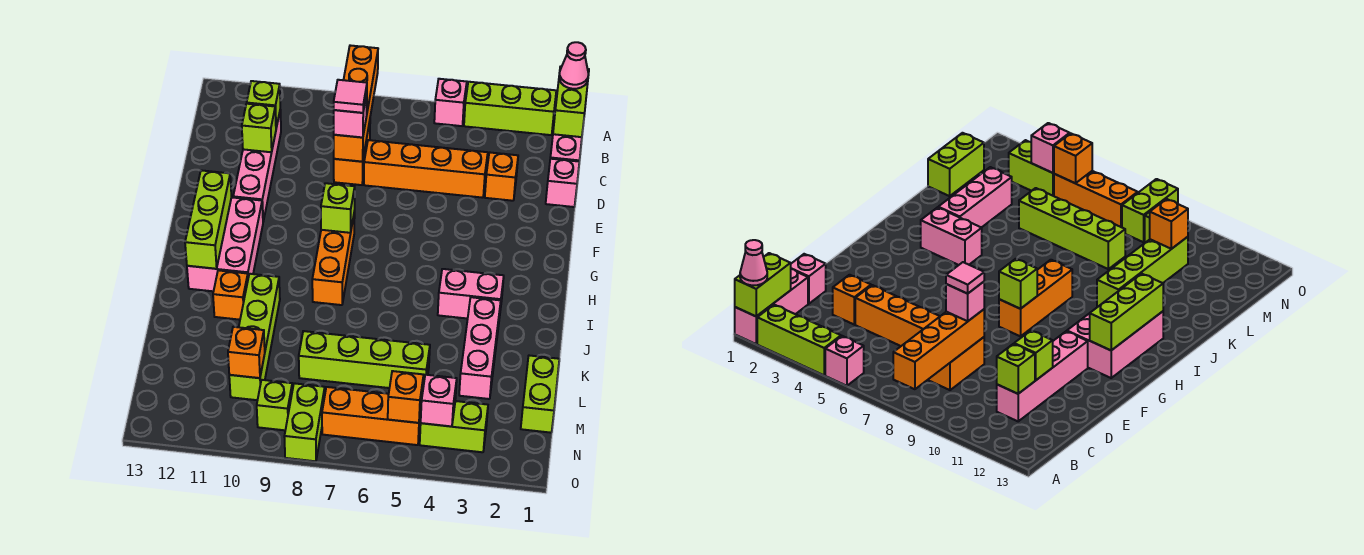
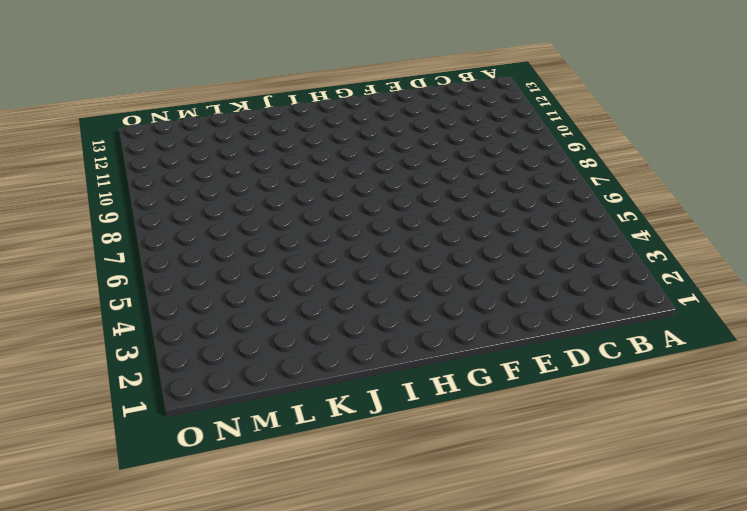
none -> pink brick A1:C1 level 1
none -> lime brick A2:A4 level 1
none -> pink brick A5 level 1
none -> orange brick C8:D8 level 1

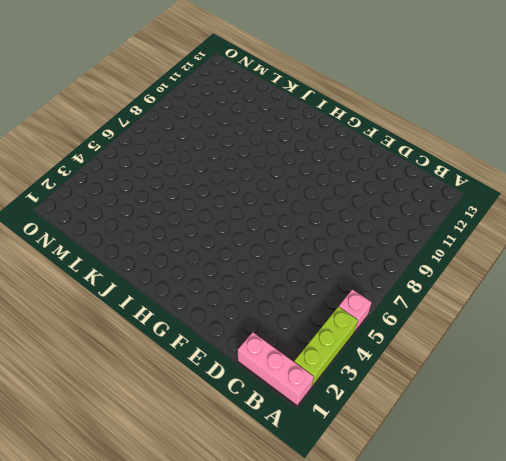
none -> orange brick C8:D8 level 1
none -> pink brick C11:F11 level 1
none -> pink brick D1 level 1
none -> orange brick D3 level 1

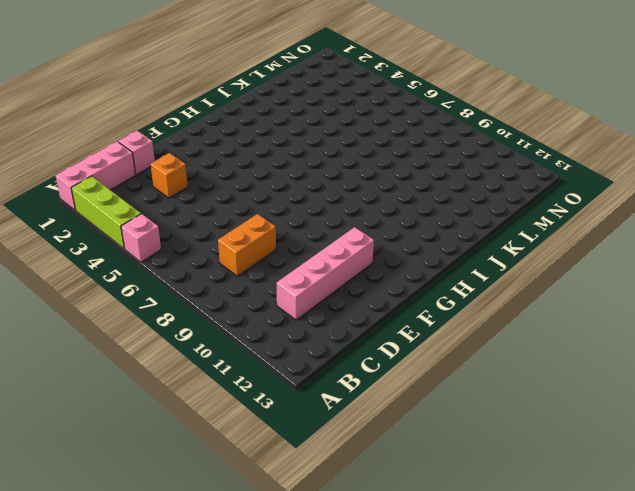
none -> orange brick D4:D7 level 1
none -> orange brick G8:I8 level 1
none -> pink brick G11:I12 level 1
none -> pink brick I3:I4 level 1

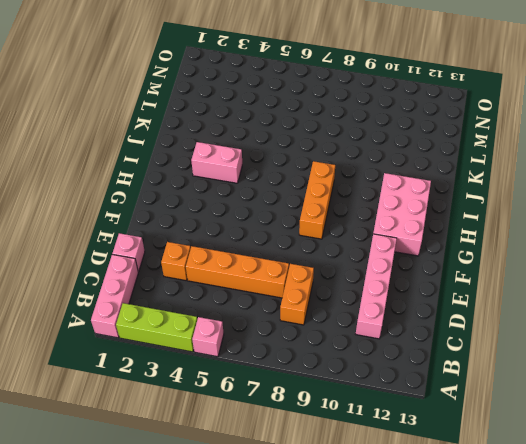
none -> pink brick J3:L3 level 1
none -> lime brick J10:M10 level 1
none -> orange brick J11 level 1
none -> lime brick L1:M1 level 1

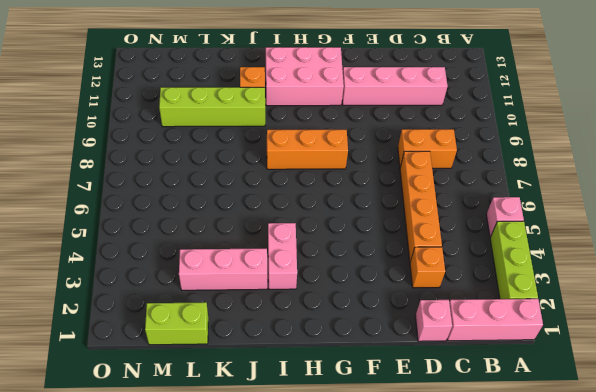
none -> lime brick L5:L8 level 1
none -> lime brick N3:N4 level 1
none -> orange brick N5:N7 level 1
none -> lime brick N8:O8 level 1

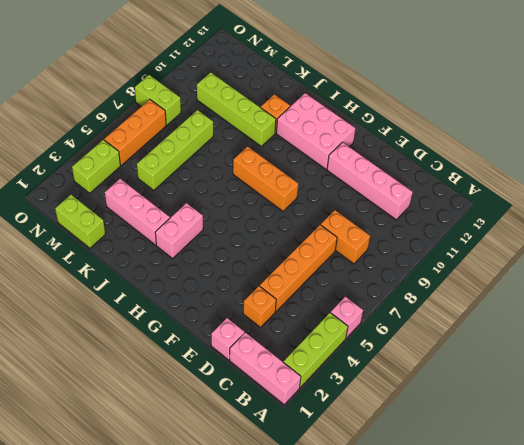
none -> lime brick N9 level 1
none -> lime brick A1:B1 level 2
none -> orange brick A8:D8 level 2
none -> lime brick C11 level 2

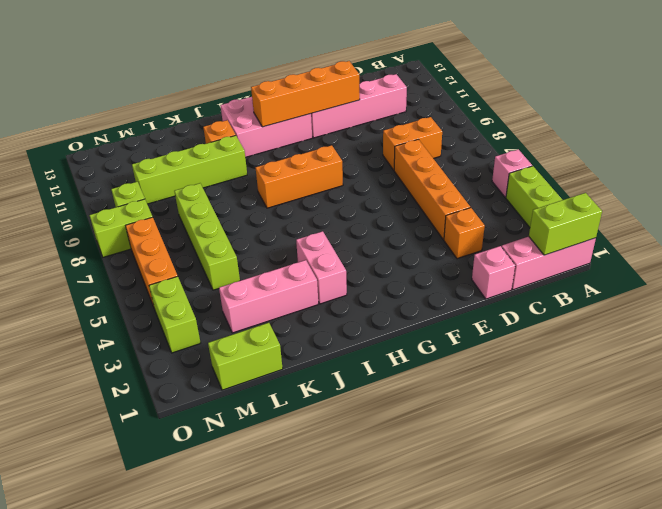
orange brick E11:H11 level 2 -> orange brick A8:D8 level 2
none -> lime brick C11 level 2
none -> lime brick D11 level 2
none -> lime brick G8 level 2
none -> lime brick G12:I12 level 2

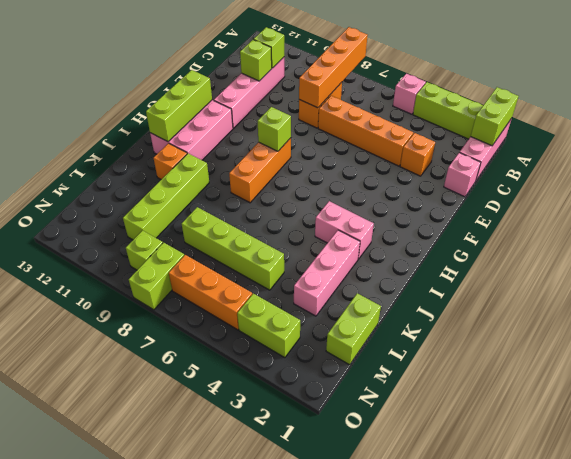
none -> orange brick M10 level 2
none -> pink brick N4 level 2
none -> orange brick N5 level 2
none -> pink cone A1 level 3

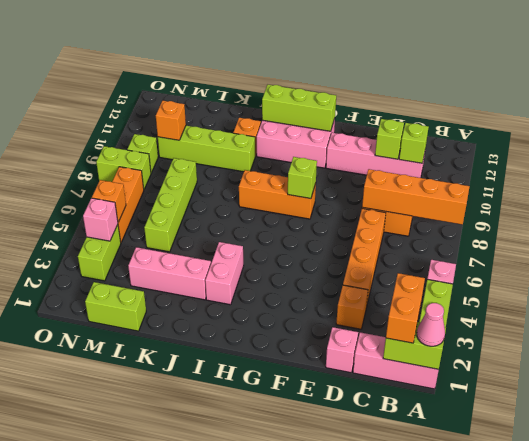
orange brick B1:B2 level 3 -> none
none -> pink brick D8 level 3
none -> pink tile D8 level 4

